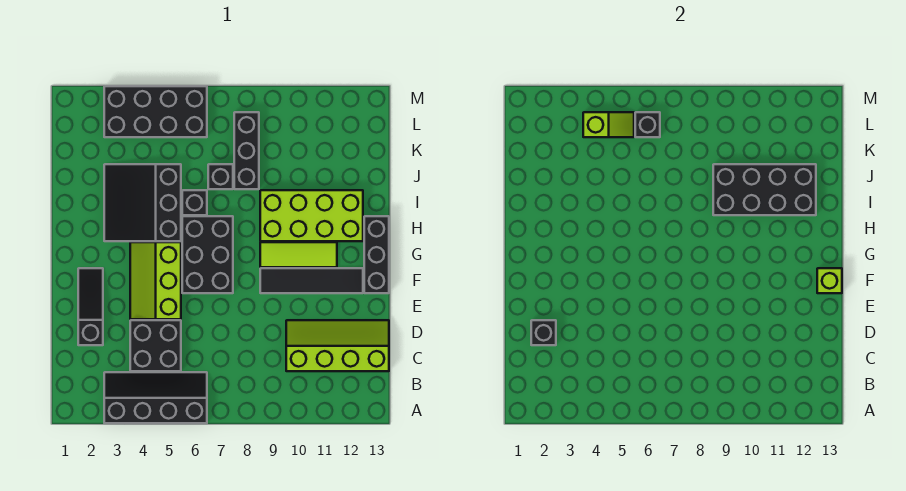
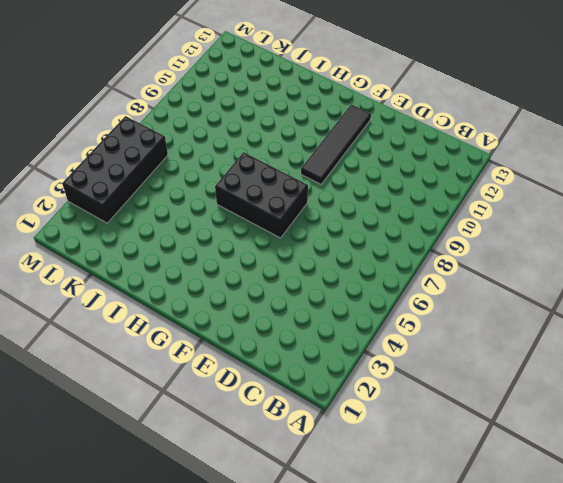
none -> black slope A3:B6 level 1 top A
none -> black brick C4:D5 level 1
none -> lime slope C10:D13 level 1 top C

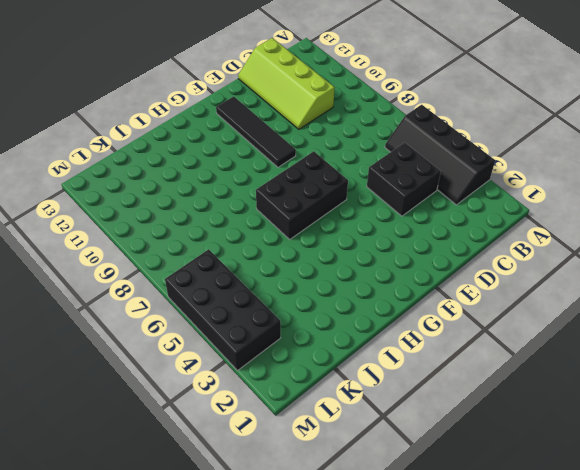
none -> black slope D2:F2 level 1 top D
none -> lime slope E4:G5 level 1 top 5
none -> black brick F13:H13 level 1

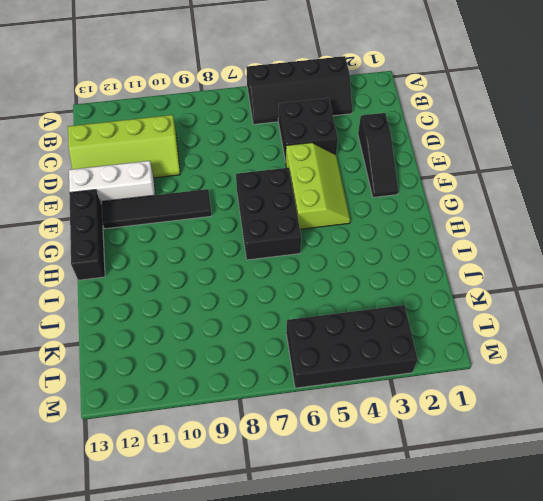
white brick E11:E13 level 1 -> none
none -> lime tile G9:G11 level 1
none -> black slope H3:J5 level 1 top 5
none -> lime brick H9:I12 level 1

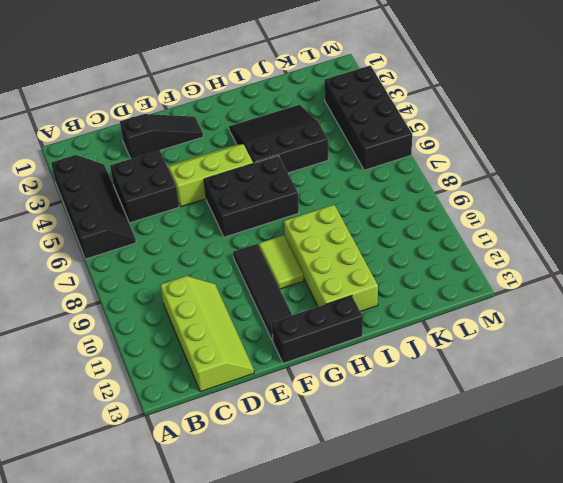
lime tile G9:G10 level 1 -> lime tile G9:G11 level 1
none -> black brick I6 level 1
none -> black brick J7 level 1
none -> black brick J8:L8 level 1

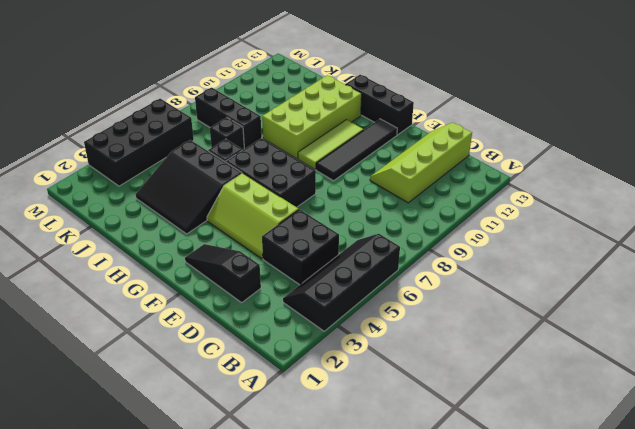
none -> black brick D2 level 2
none -> lime brick F13 level 2
none -> black brick I9:J12 level 2

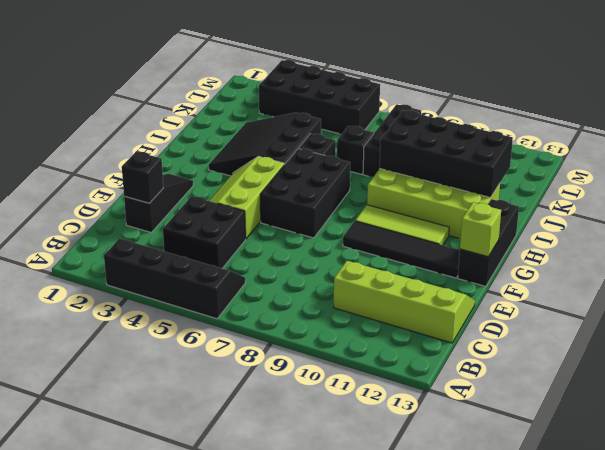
none -> lime slope L4:L5 level 2 top 4
none -> black brick L6 level 2

